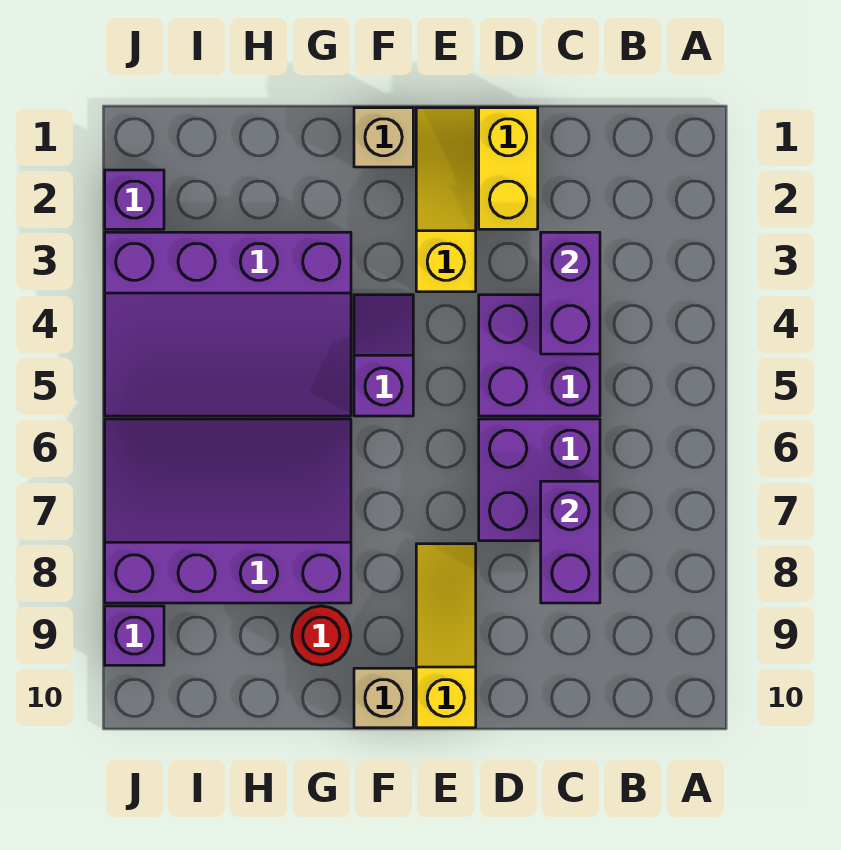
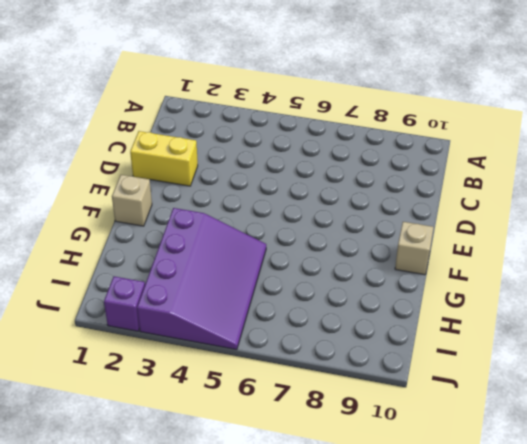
none -> purple brick C4:D5 level 1
none -> purple brick C6:D7 level 1
none -> yellow slope E1:E3 level 1 top 3

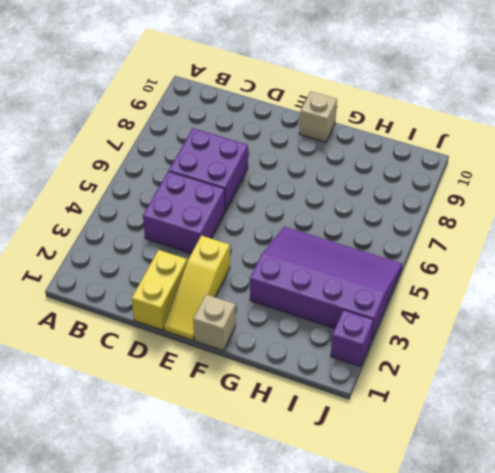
none -> yellow slope E8:E10 level 1 top 10
none -> purple slope F4:F5 level 1 top 5
none -> purple slope G6:J8 level 1 top 8

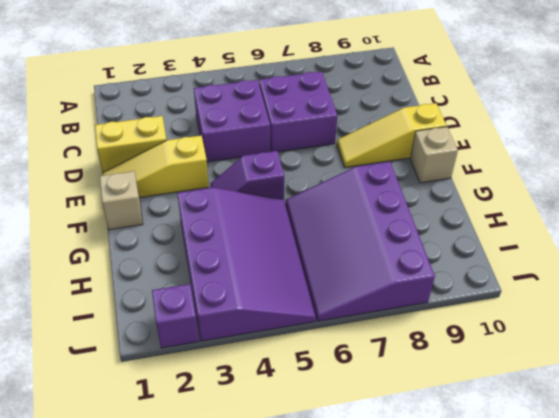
none -> red round brick G9 level 1
none -> purple brick J9 level 1
none -> purple brick C3:C4 level 2

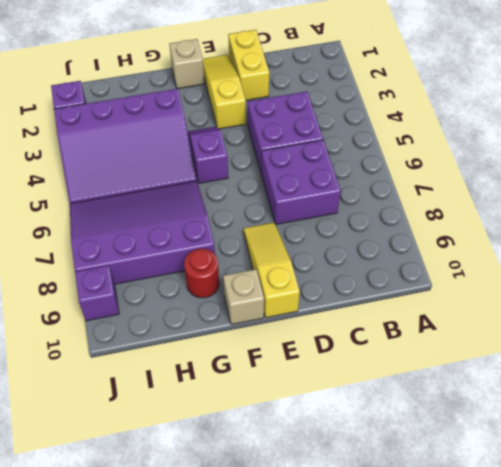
none -> purple brick C3:C4 level 2
none -> purple brick C7:C8 level 2

